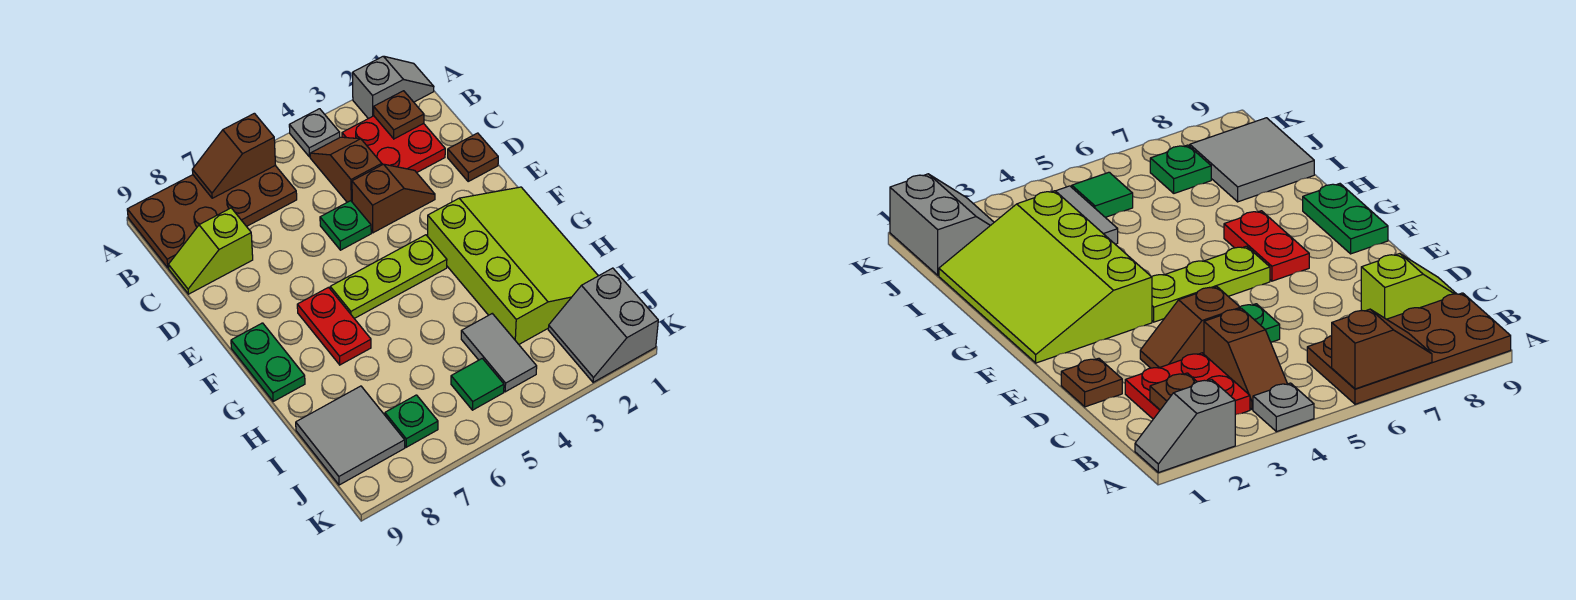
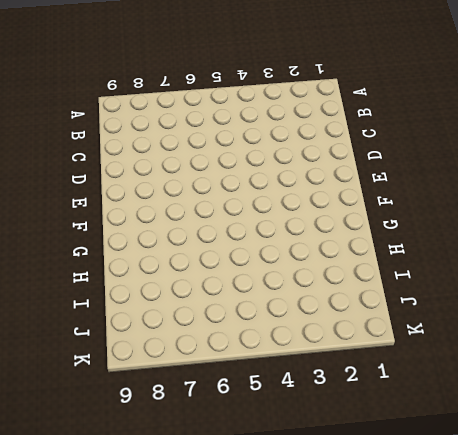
none -> grey slope A1:A2 level 1 top 2
none -> grey plate A4 level 1
none -> brown plate A6:B9 level 1

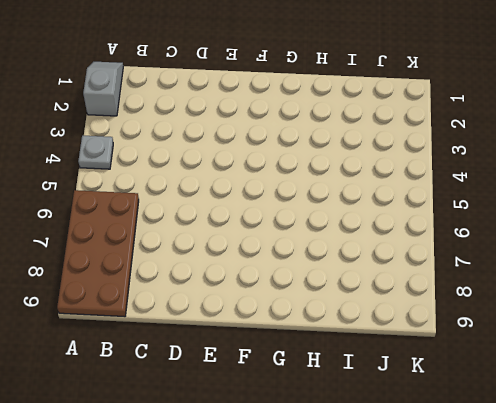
none -> red plate B2:C3 level 1
none -> brown slope B4:C4 level 1 top C
none -> lime slope C8:C9 level 1 top 8

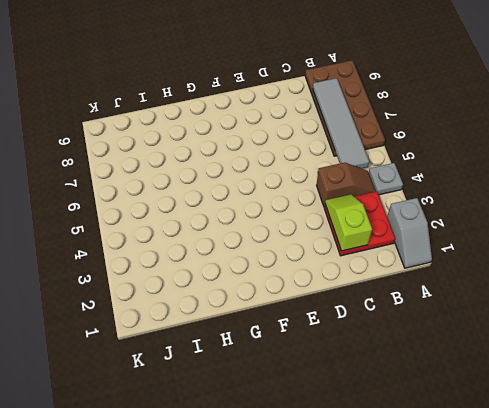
grey tile B5:B8 level 2 -> none
lime slope C2:C3 level 2 top 2 -> lime slope C8:C9 level 1 top 8
none -> brown plate D1 level 1
none -> brown slope D3:D4 level 1 top 4
none -> green plate D5 level 1

